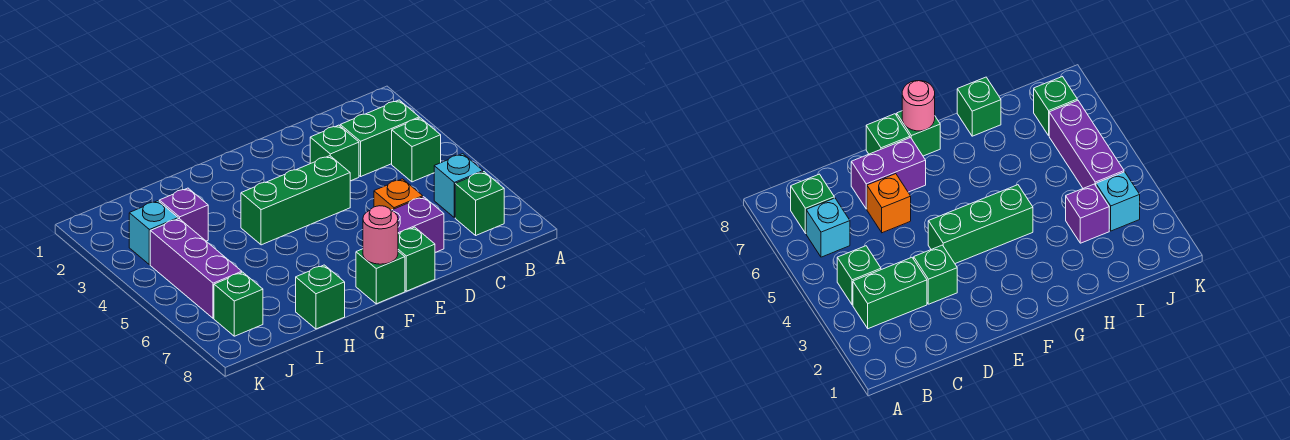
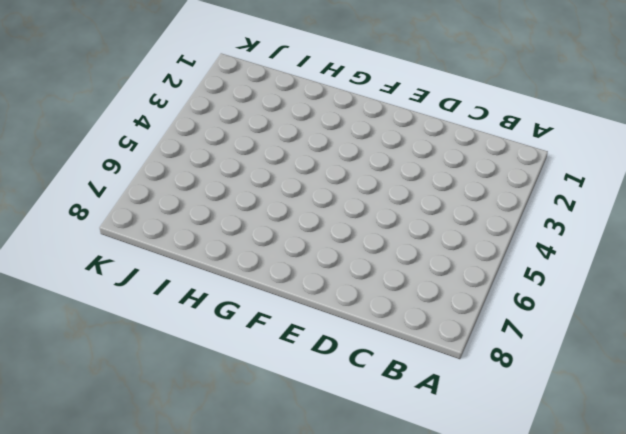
none -> green brick B3:C3 level 1
none -> green brick B4 level 1
none -> cyan brick B6 level 1

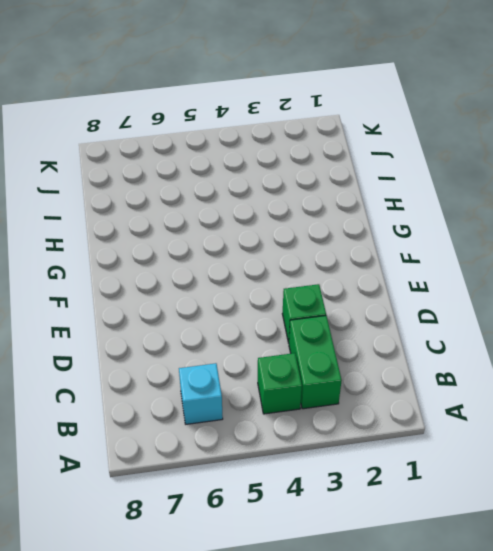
none -> green brick B7 level 1
none -> orange brick D6 level 1
none -> purple brick D7:E7 level 1

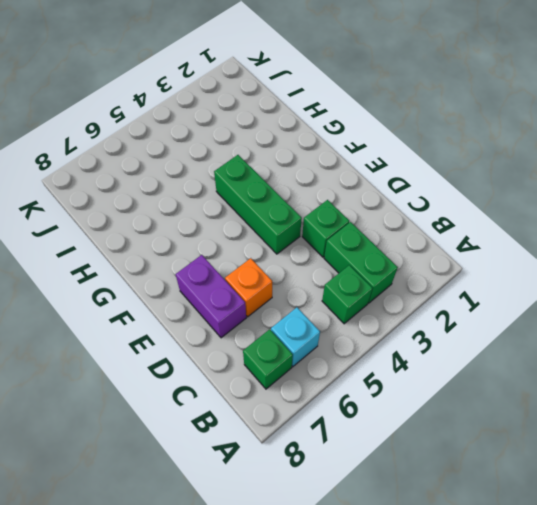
none -> green brick E8 level 1
none -> green brick F8 level 1
none -> green brick H8 level 1

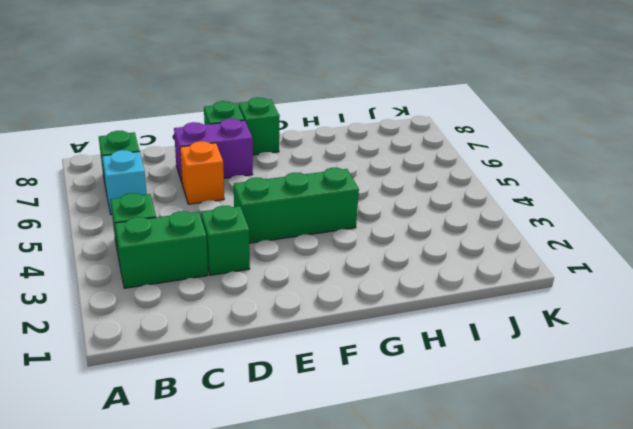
none -> green brick H8 level 1
none -> purple brick I3 level 1
none -> cyan brick J3 level 1

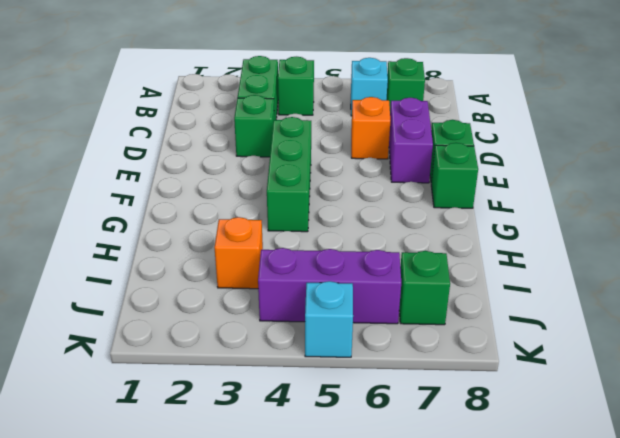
orange brick I3 level 1 -> purple brick I3 level 1
cyan brick K5 level 1 -> cyan brick J3 level 1
none -> green brick H8 level 1
none -> pink round brick F8 level 2

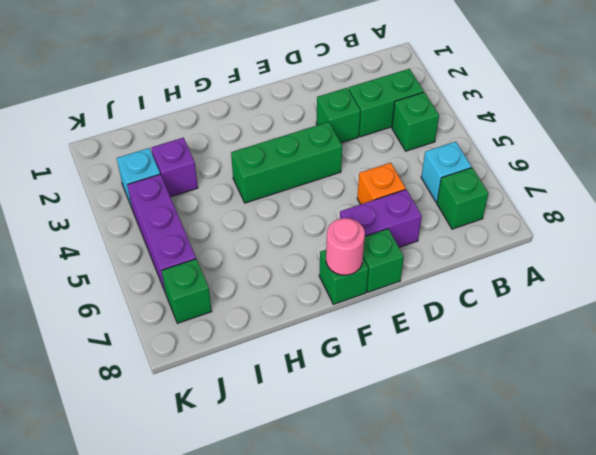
none -> green brick H8 level 1

